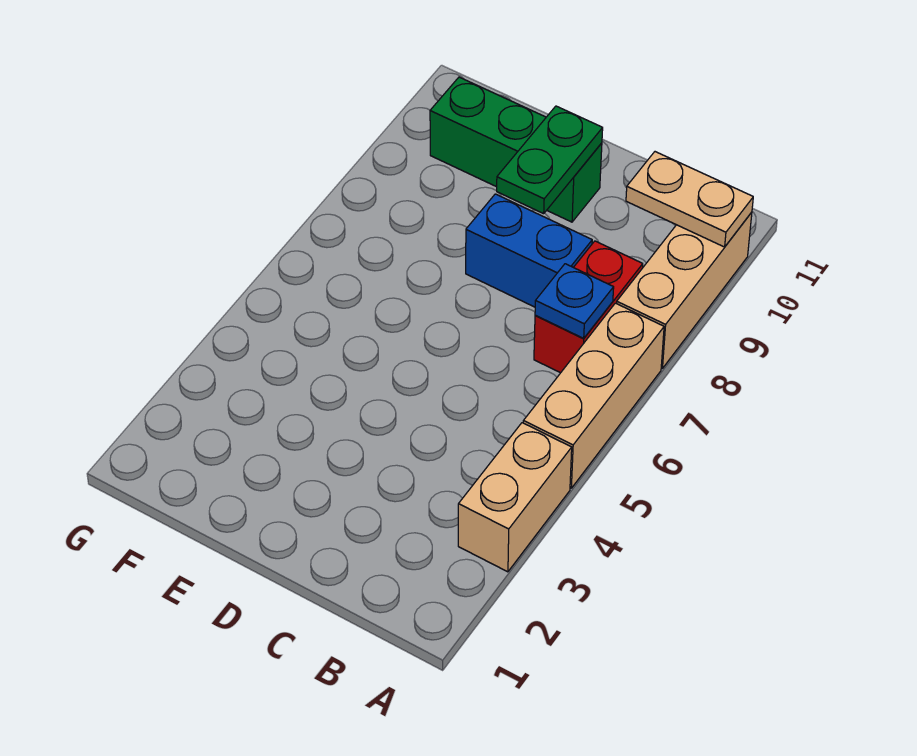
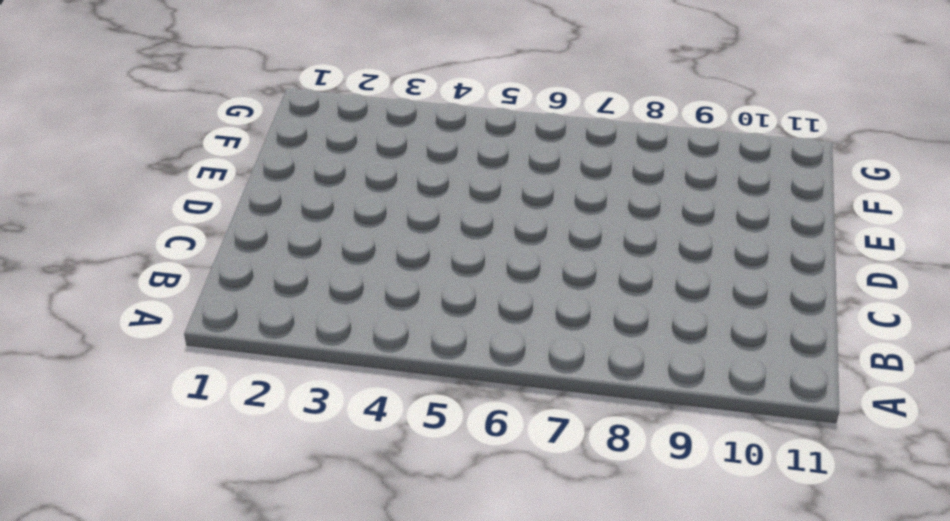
none -> tan brick A3:A4 level 1
none -> tan brick A5:A7 level 1

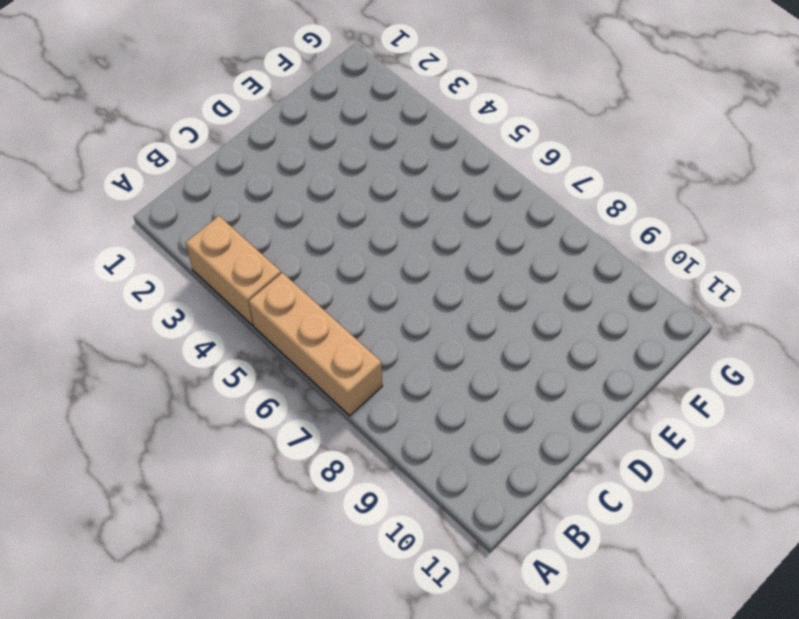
none -> tan brick A8:A10 level 1
none -> red brick B7:B8 level 1

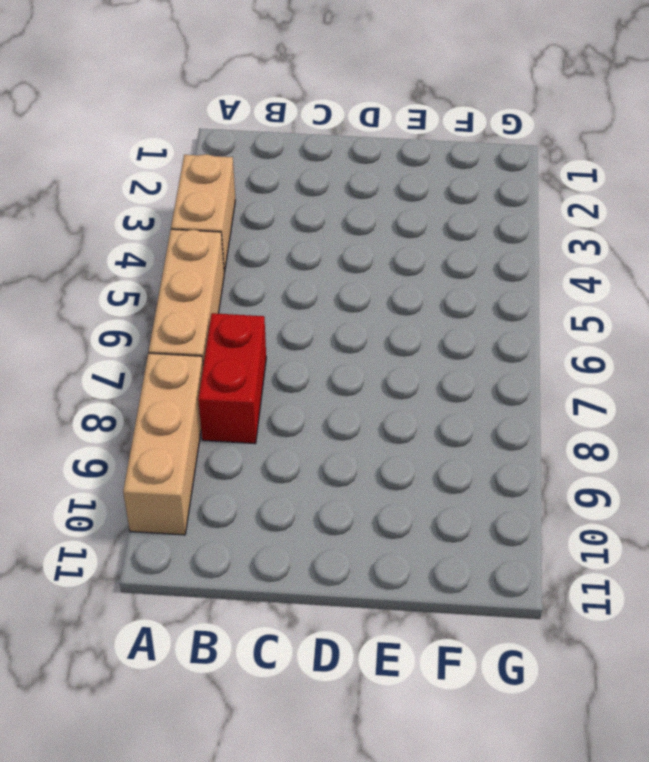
none -> blue brick C8:D8 level 1
none -> green brick D10:F10 level 1

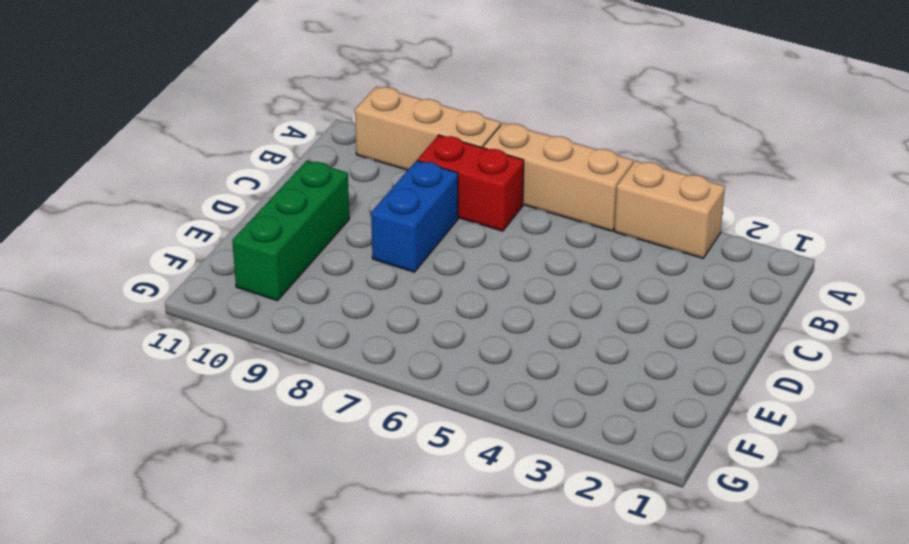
none -> tan plate A10:B10 level 2
none -> blue plate B7 level 2

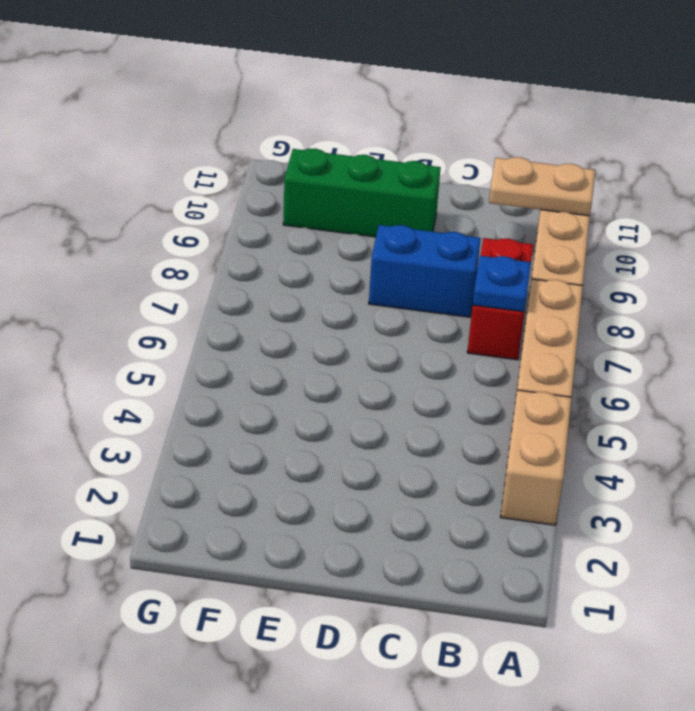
none -> green plate D9:D10 level 2

